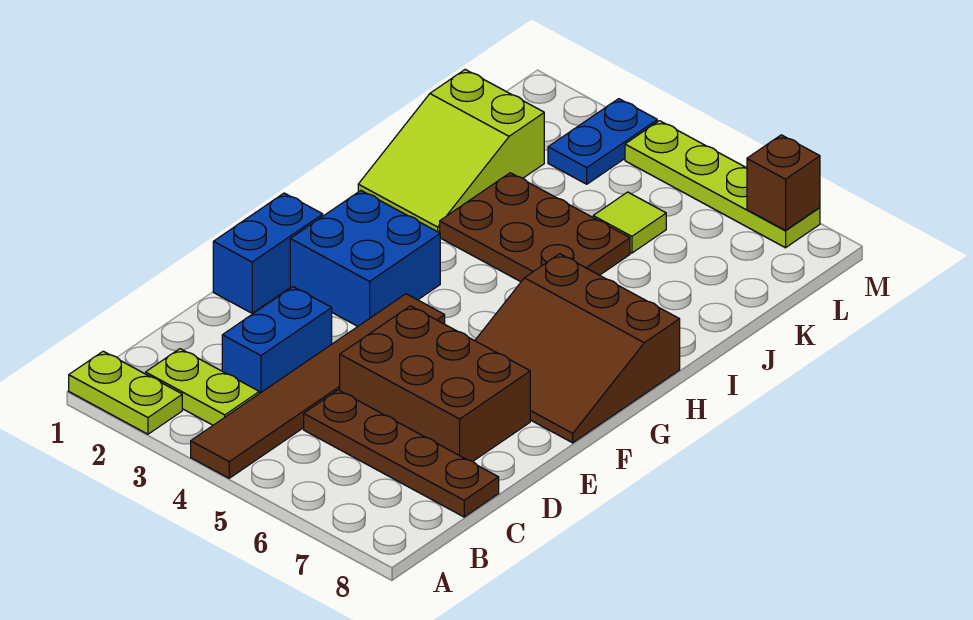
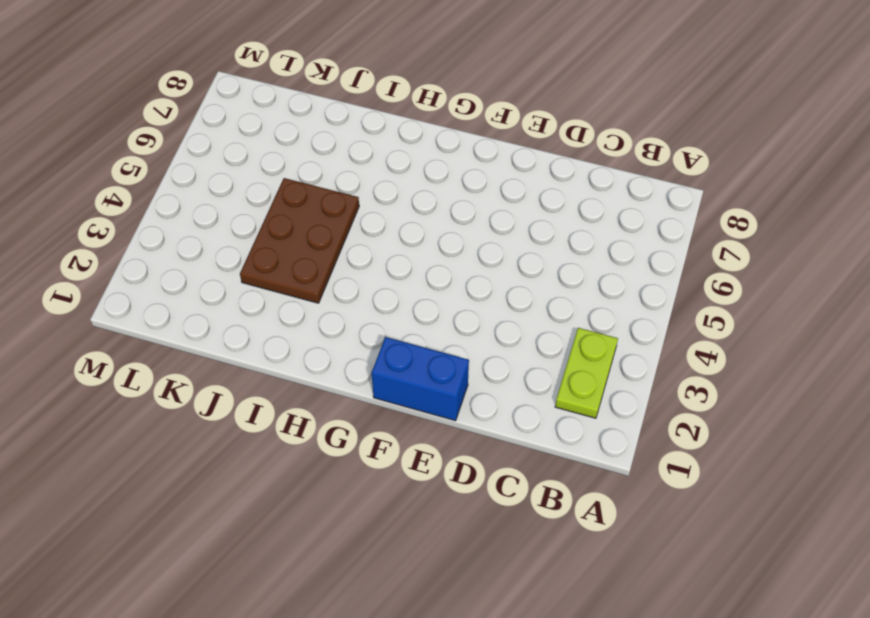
none -> lime plate A1:A2 level 1
none -> brown tile A4:F4 level 1
none -> blue brick C3:D3 level 1

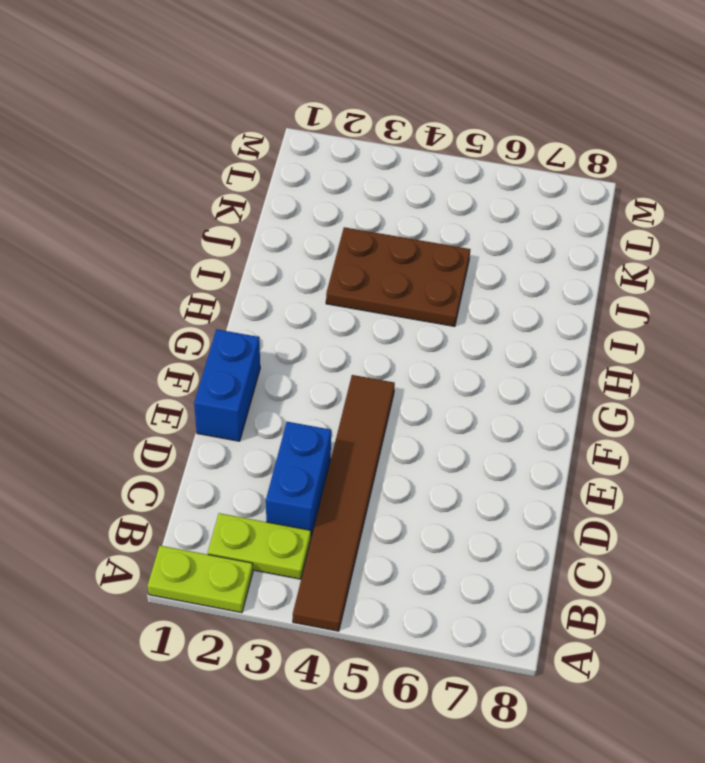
none -> brown plate C5:C8 level 1
none -> brown brick D5:E7 level 1
none -> blue brick F2:G3 level 1

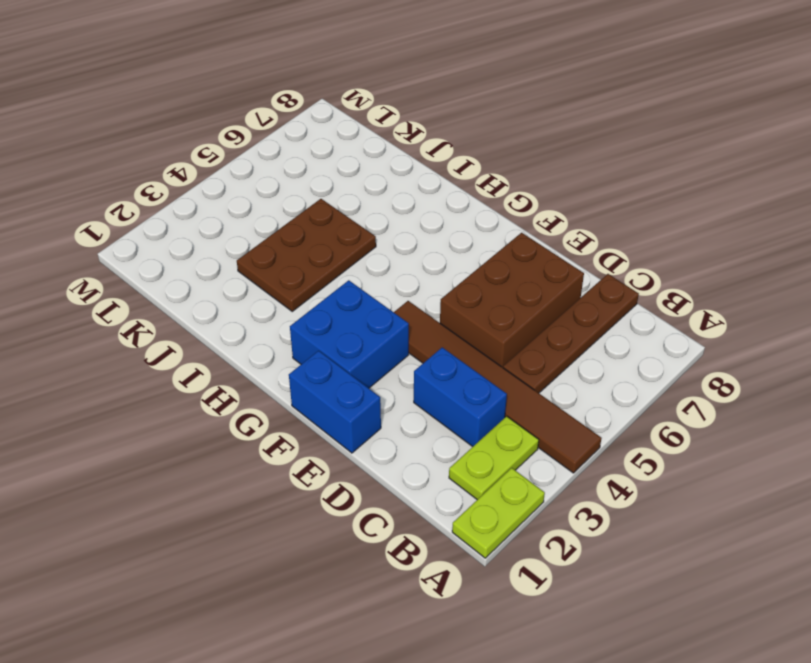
none -> brown slope F6:H8 level 1 top H
none -> lime slope I1:K2 level 1 top K
none -> lime tile K5 level 1

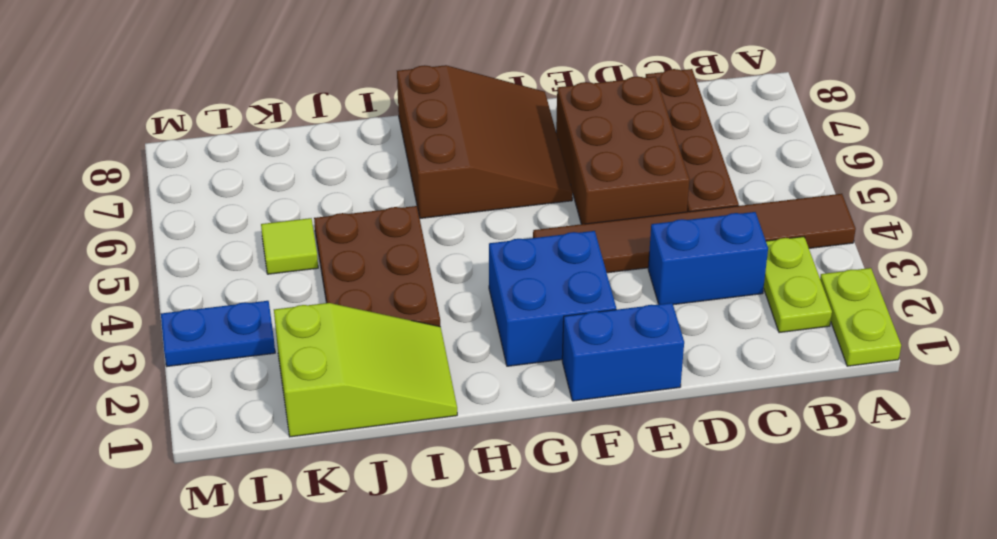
none -> lime plate M4:M7 level 1
none -> brown brick M7 level 2

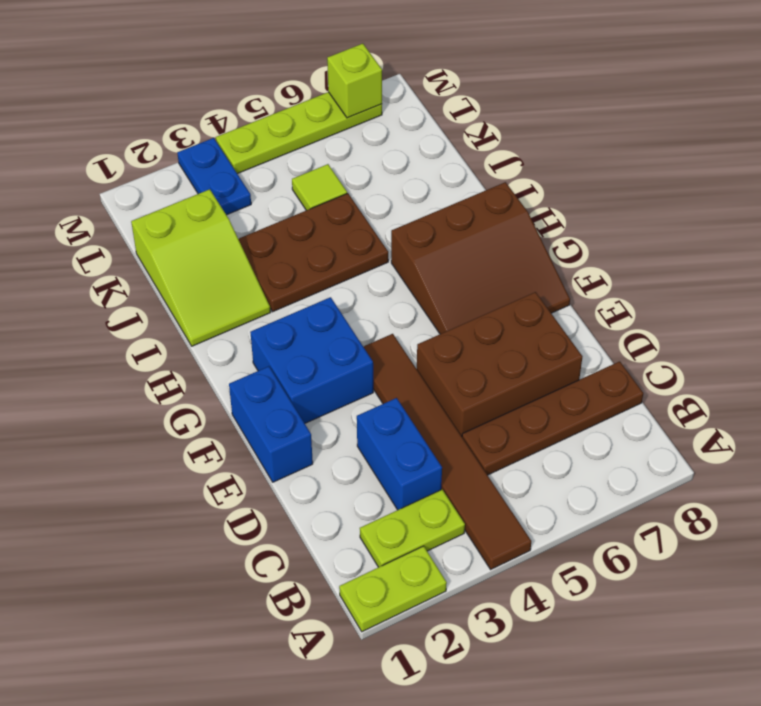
lime brick M7 level 2 -> brown brick M7 level 2

